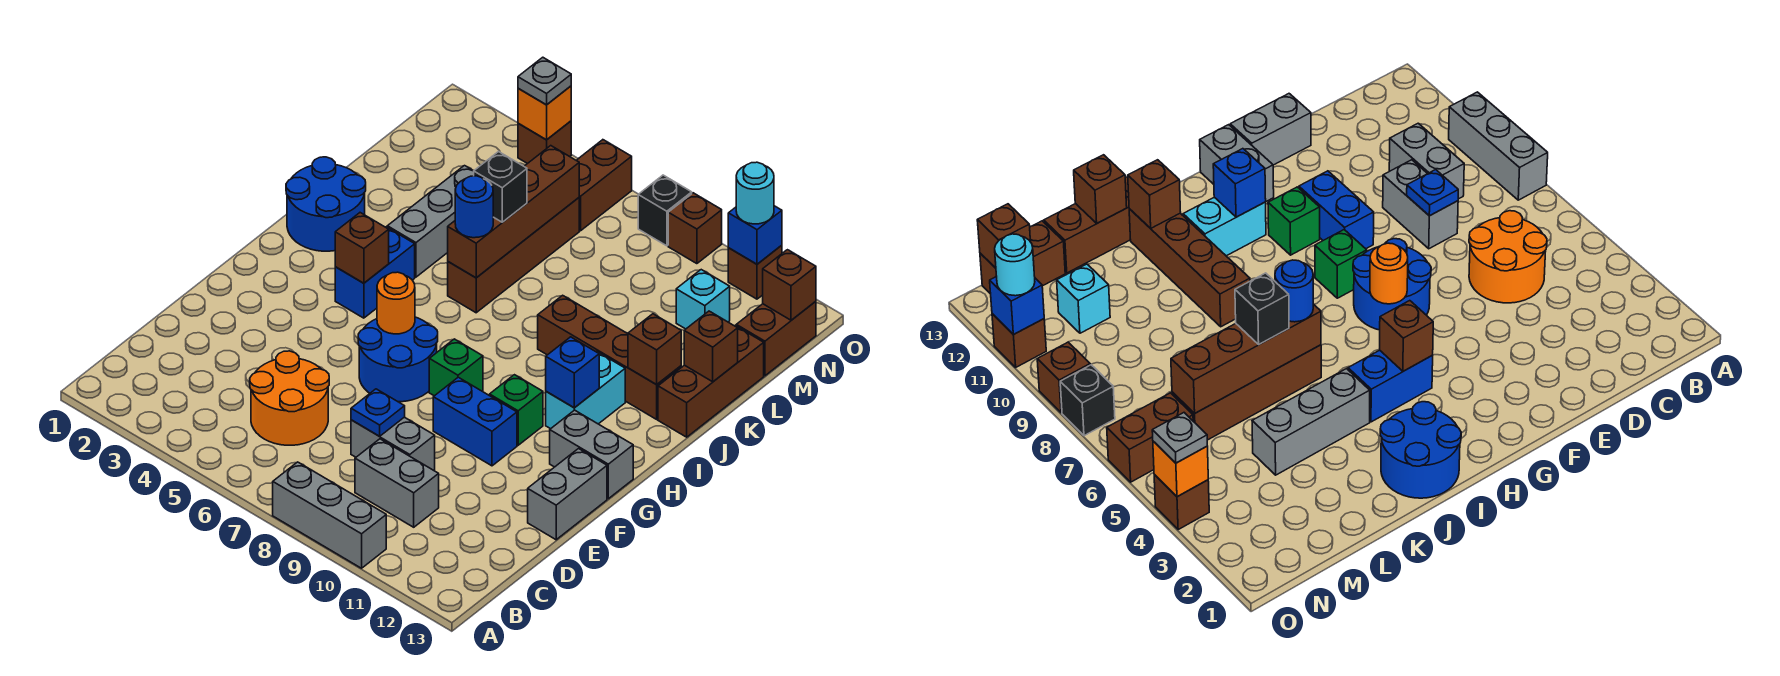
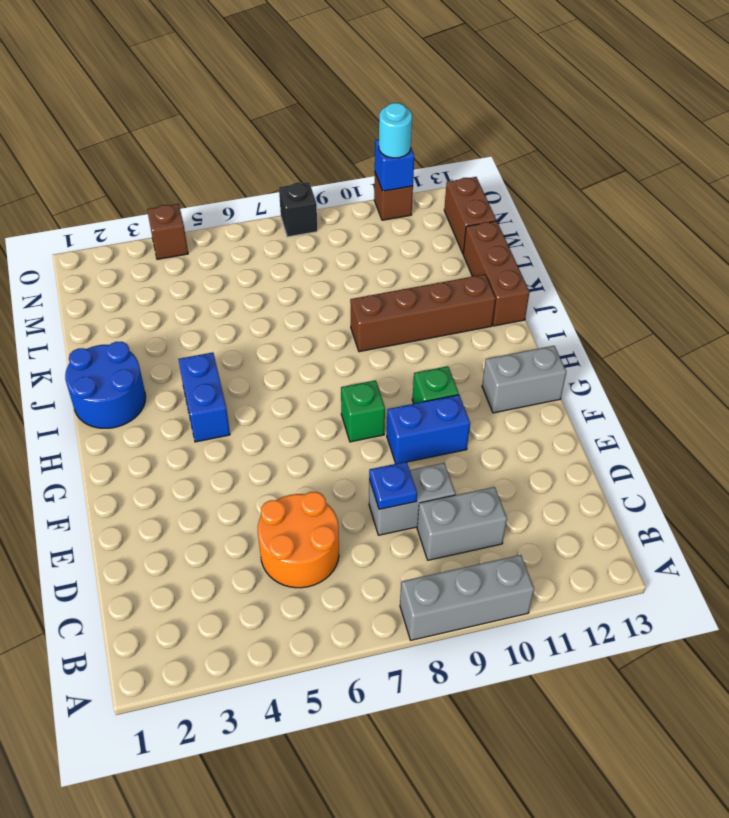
none -> grey brick E13:F13 level 1
none -> blue round brick F6:G7 level 1
none -> cyan brick H11:I11 level 1
none -> grey brick J4:L4 level 1

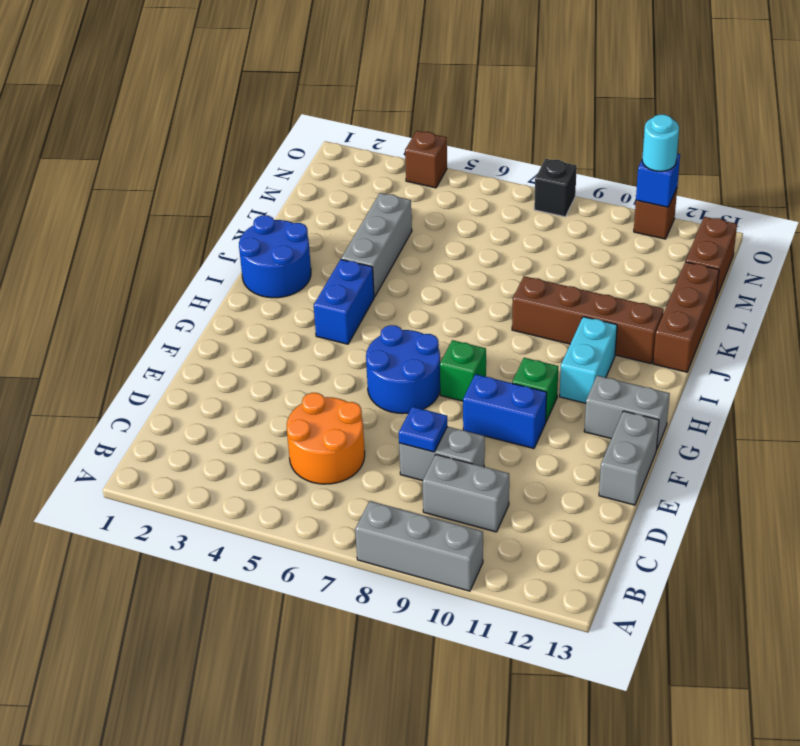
none -> brown brick J6:M6 level 1
none -> cyan brick M11 level 1
none -> brown brick N6:O6 level 1
none -> brown brick O9 level 1

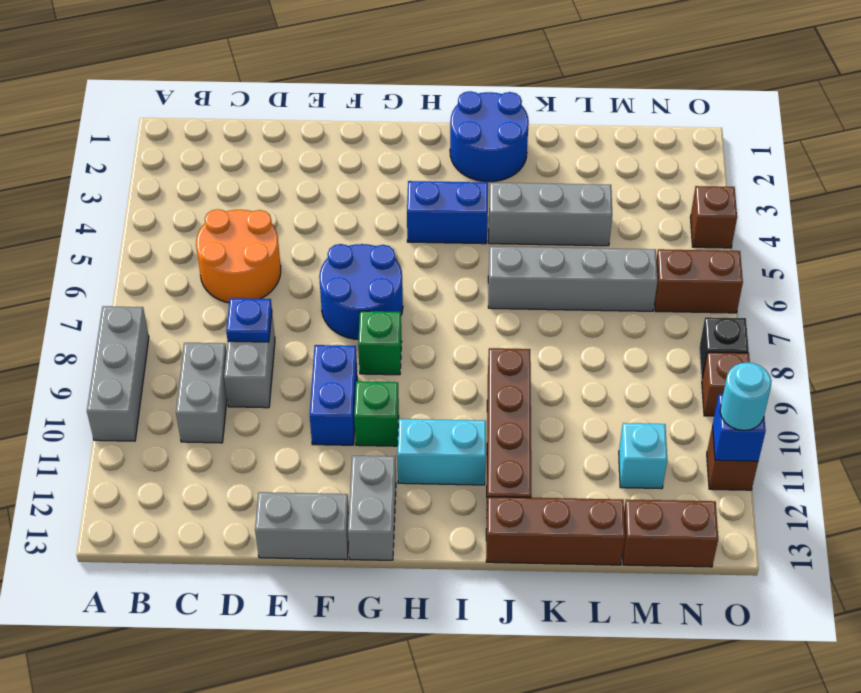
grey brick J6:M6 level 1 -> brown brick J6:M6 level 1
none -> orange round brick G6 level 2
none -> brown brick H4 level 2
none -> blue brick H11 level 2
none -> brown brick J6:M6 level 2

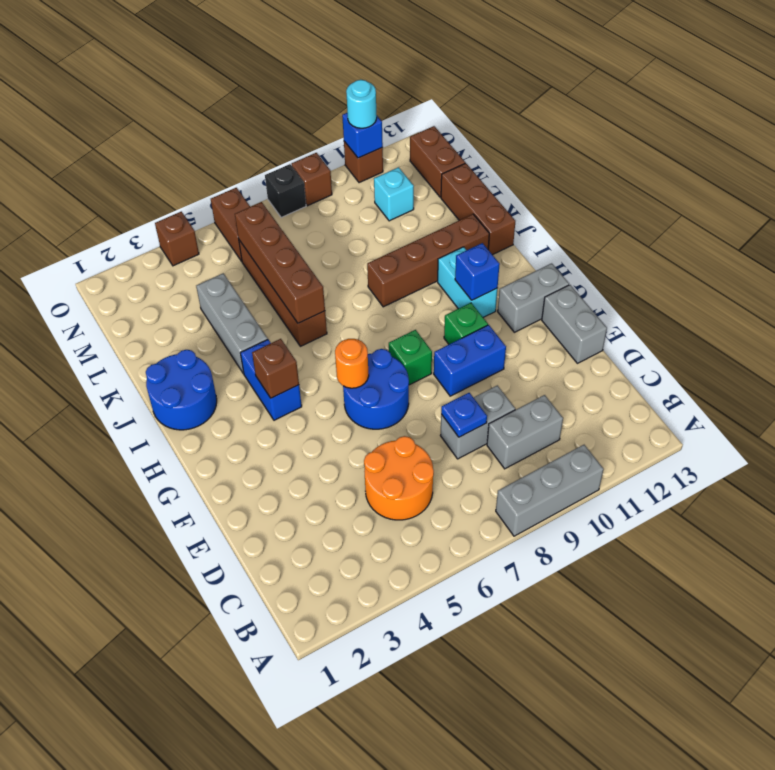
none -> brown brick J12 level 2
none -> brown brick K13 level 2
none -> brown brick N13 level 2
none -> orange brick O4 level 2

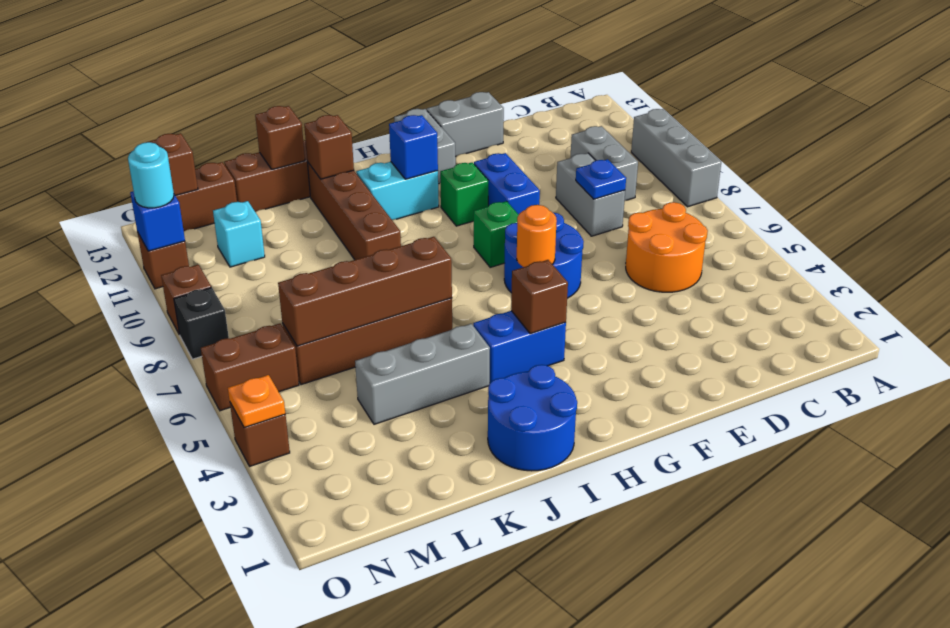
orange plate O4 level 2 -> orange brick O4 level 2
none -> blue round brick J6 level 3
none -> black brick K6 level 3
none -> grey plate O4 level 3

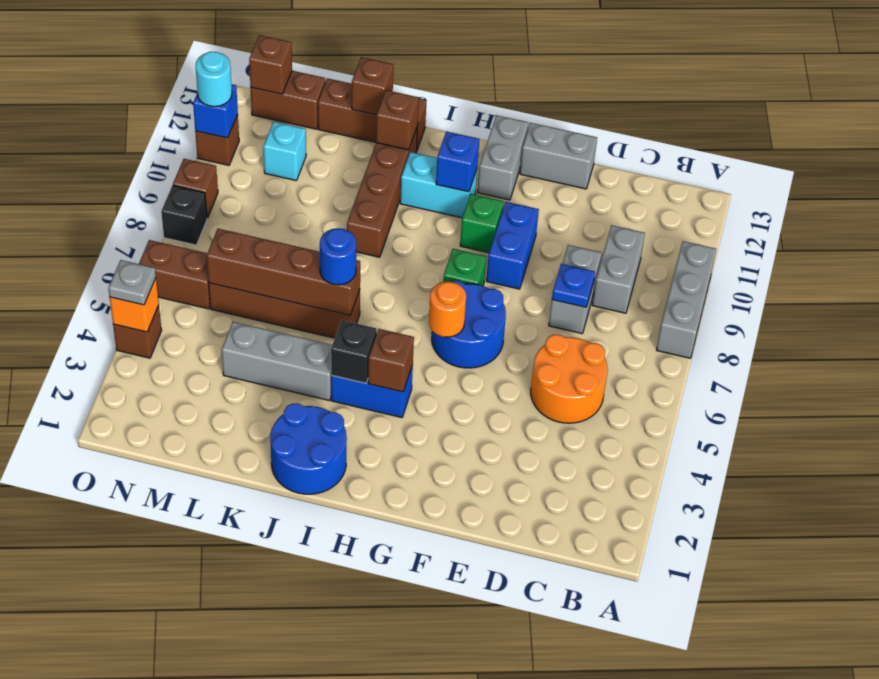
black brick I4 level 2 -> black brick K6 level 3

